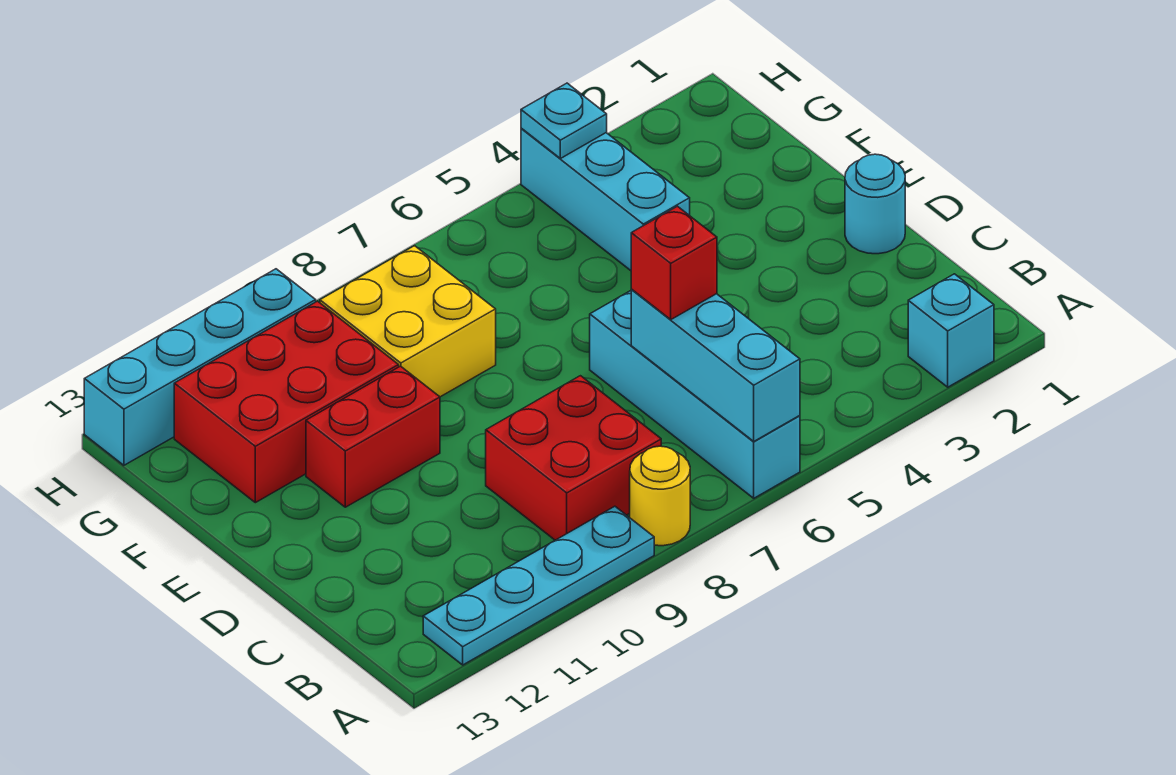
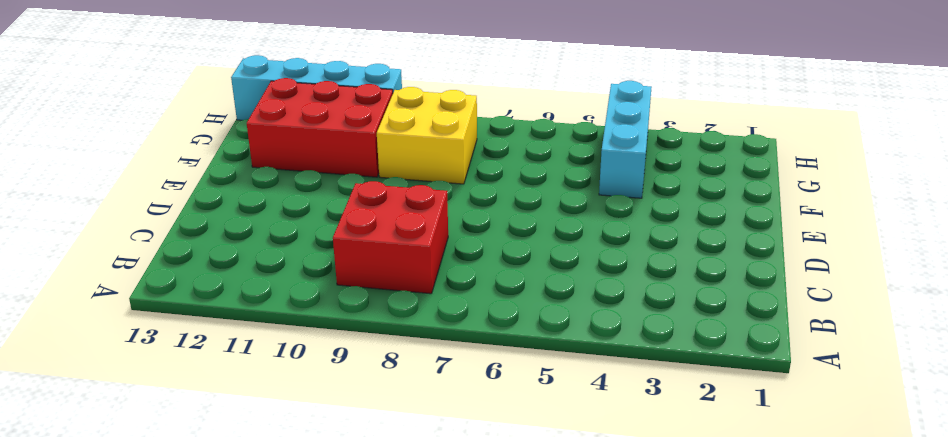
none -> cyan brick A2 level 1
none -> cyan brick A6:D6 level 1
none -> yellow round brick A8 level 1

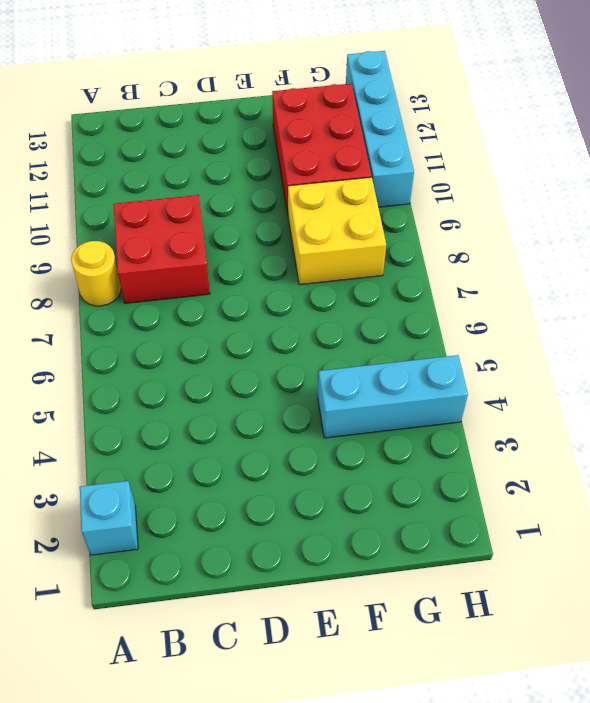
none -> cyan brick A6:D6 level 1
none -> cyan plate A9:A12 level 1
none -> cyan round brick D1 level 1

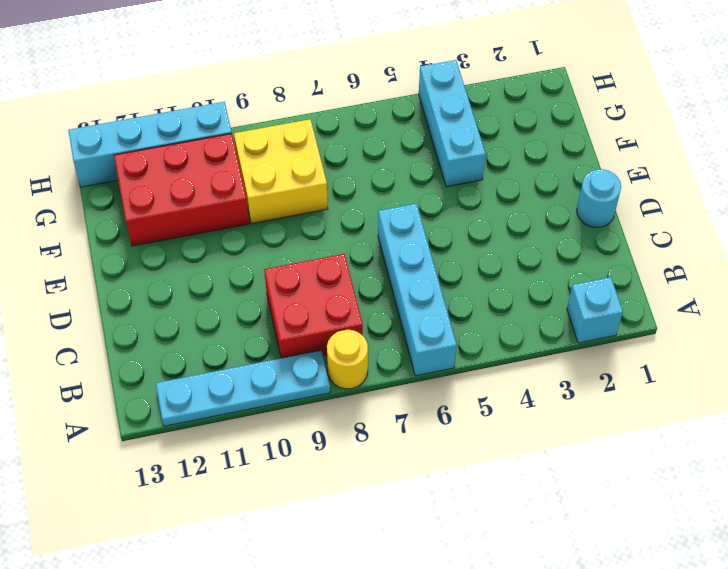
none -> red brick E10:E11 level 1
none -> cyan brick A6:C6 level 2
none -> cyan plate H4 level 2

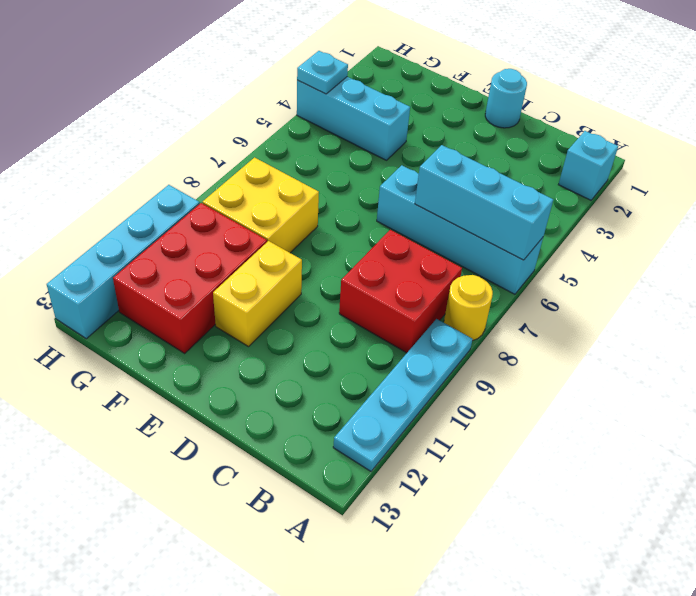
yellow brick E10:E11 level 1 -> red brick E10:E11 level 1
none -> red brick C6 level 3

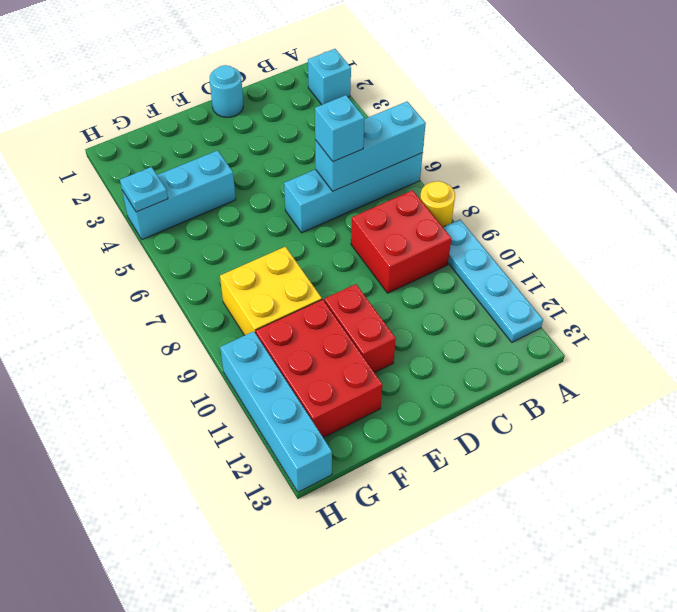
cyan brick C6 level 3 -> red brick C6 level 3

